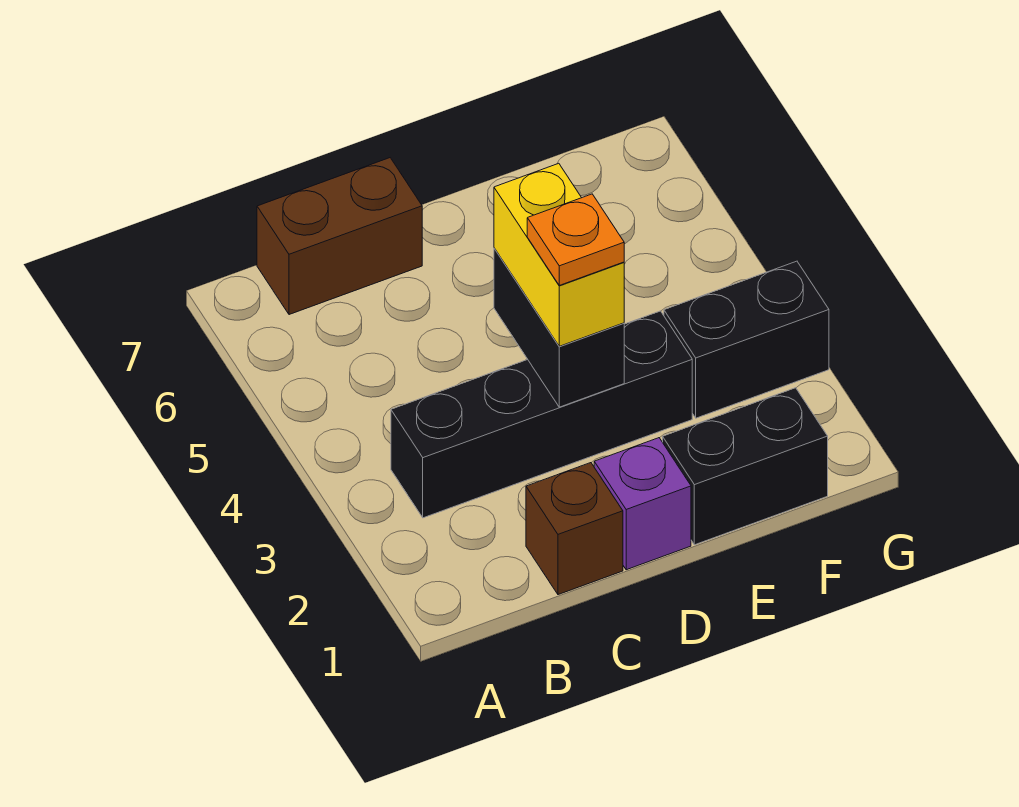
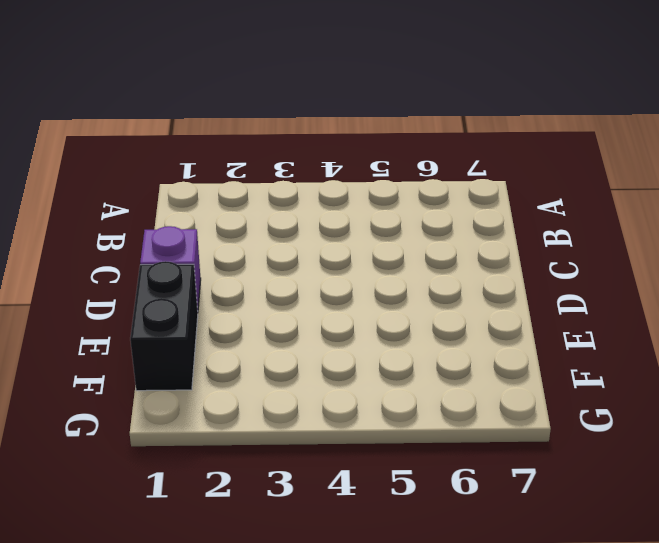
none -> black brick B3:E3 level 1
none -> brown brick B7:C7 level 1

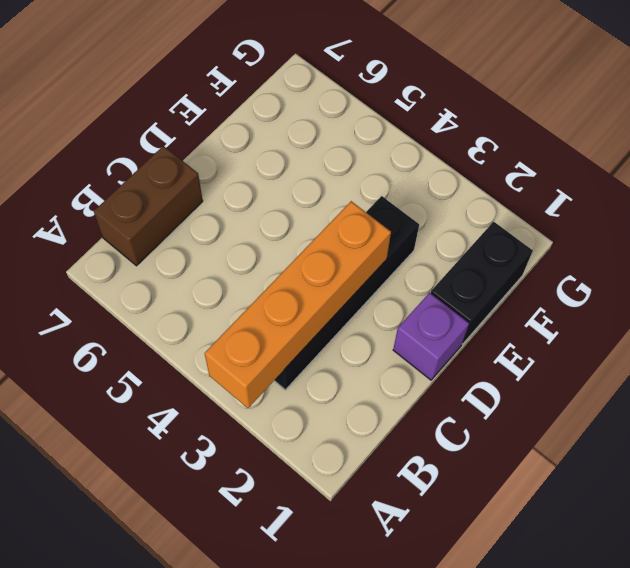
orange brick A3:D3 level 2 -> black brick D3:D4 level 2
none -> brown brick C1 level 1
none -> black brick F3:G3 level 1

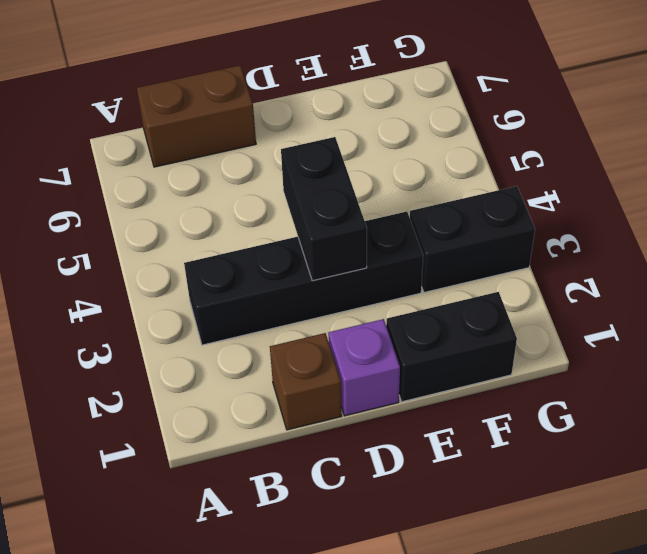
none -> yellow brick D3:D4 level 3
none -> orange plate D3 level 4

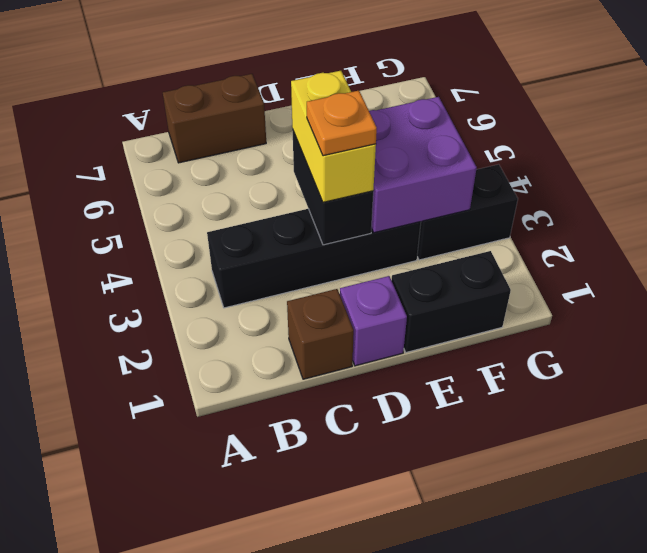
purple brick E3:F4 level 2 -> none

